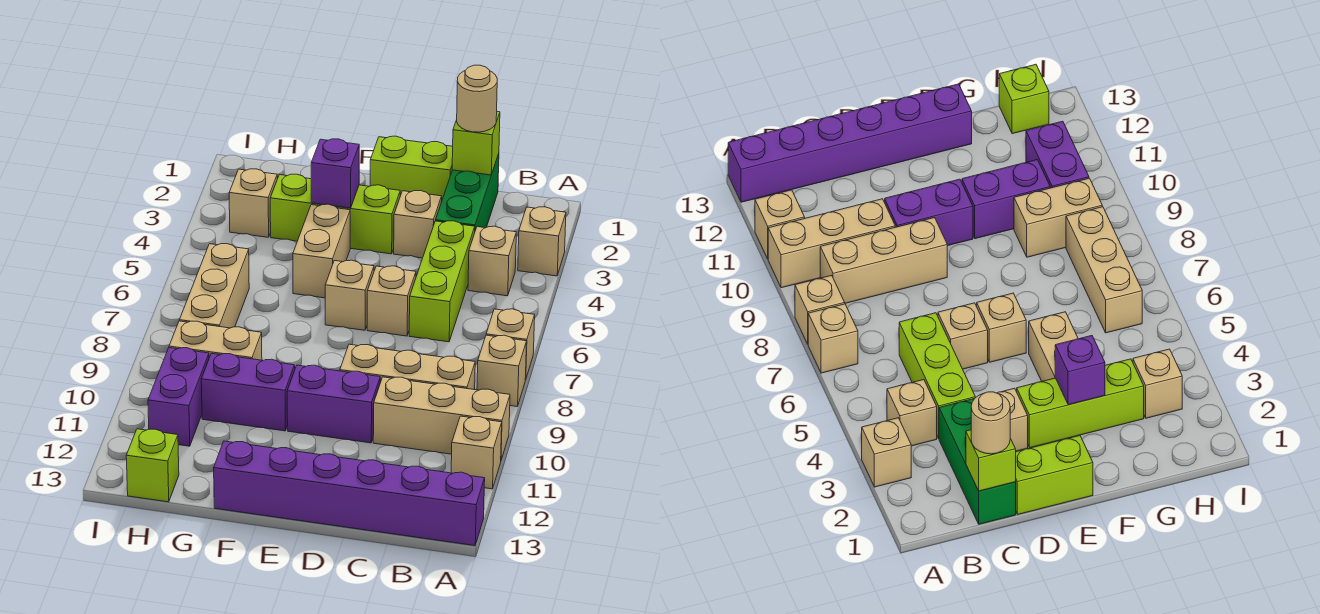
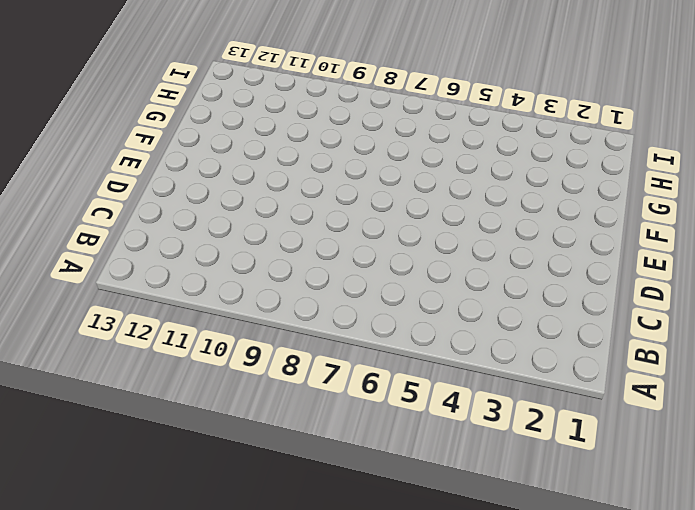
none -> tan brick A3 level 1
none -> tan brick A7 level 1
none -> tan brick A8 level 1

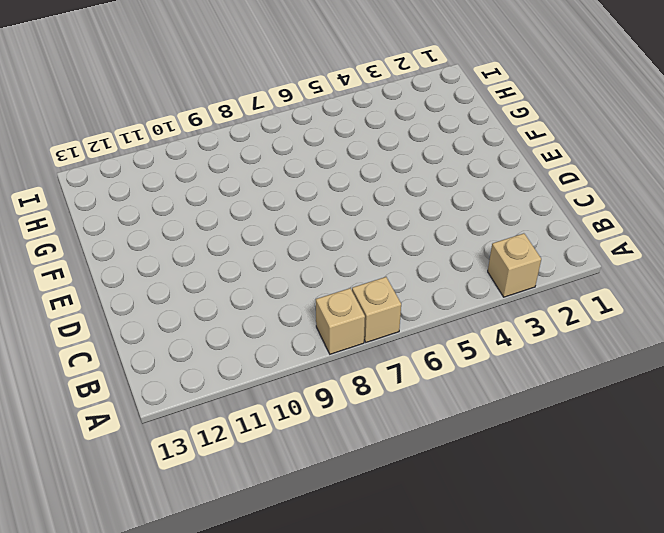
none -> tan brick A10:C10 level 1
none -> tan brick A11 level 1
none -> purple brick A13:F13 level 1

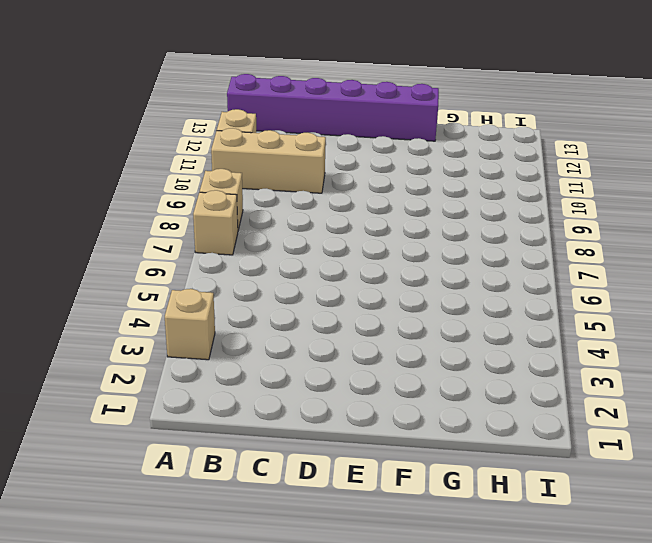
none -> tan brick B4 level 1
none -> tan brick B9:D9 level 1
none -> green brick C1:C3 level 1

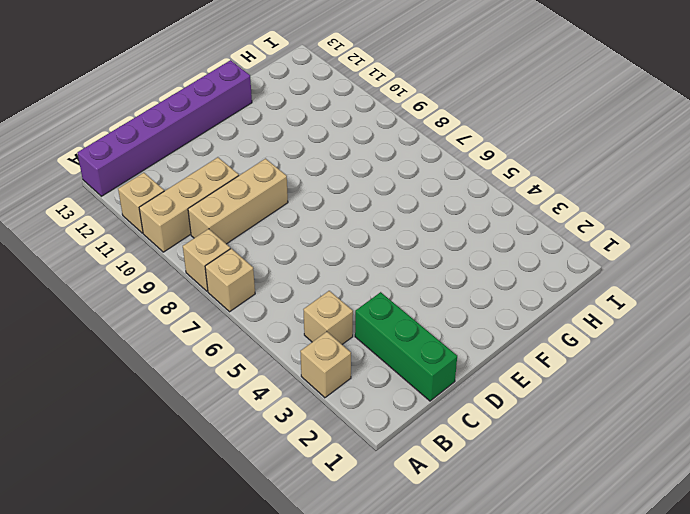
none -> lime brick C4:C6 level 1
none -> lime brick D1:E1 level 1
none -> tan brick D3 level 1

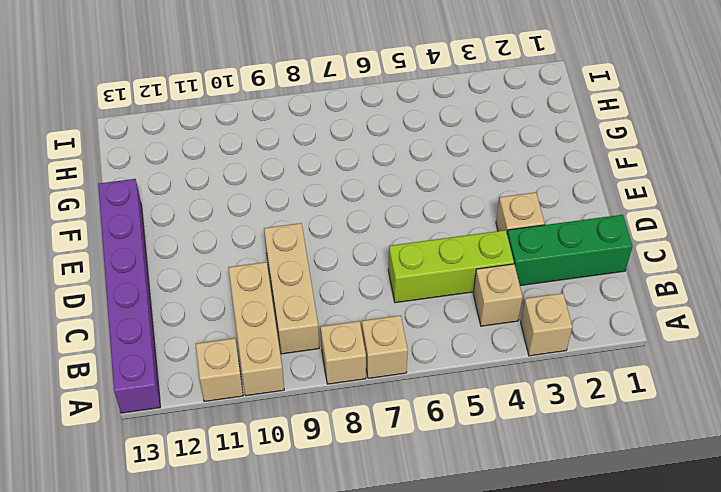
none -> lime brick D1:E1 level 1
none -> tan brick D6 level 1
none -> purple brick D10:E10 level 1

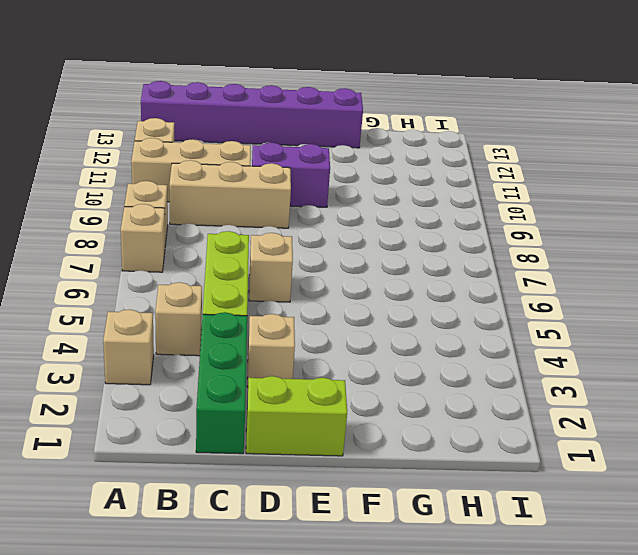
none -> lime brick E3:G3 level 1
none -> tan brick E6 level 1
none -> tan brick F4:F5 level 1

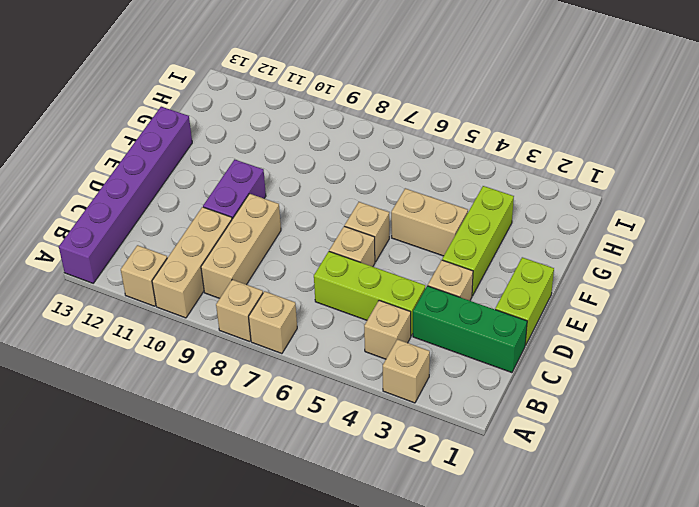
none -> purple brick F10:G10 level 1
none -> tan brick G9:H9 level 1
none -> tan brick H3 level 1

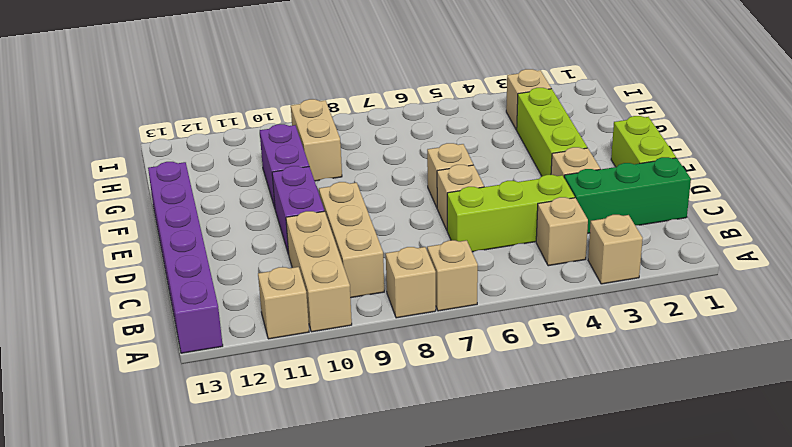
none -> tan brick F4:F5 level 1
none -> tan brick H6:H8 level 1
none -> purple brick H10:H11 level 1

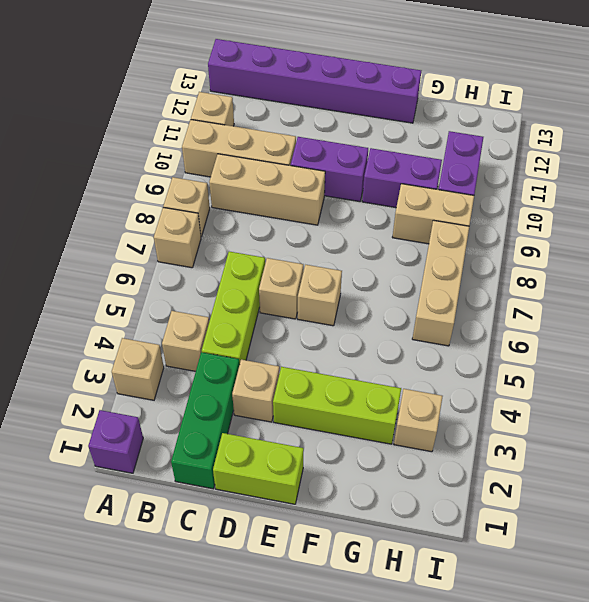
purple brick A1 level 1 -> purple brick F3 level 2
none -> tan brick F4:F5 level 1
none -> lime brick H13 level 1
none -> lime brick C1 level 2

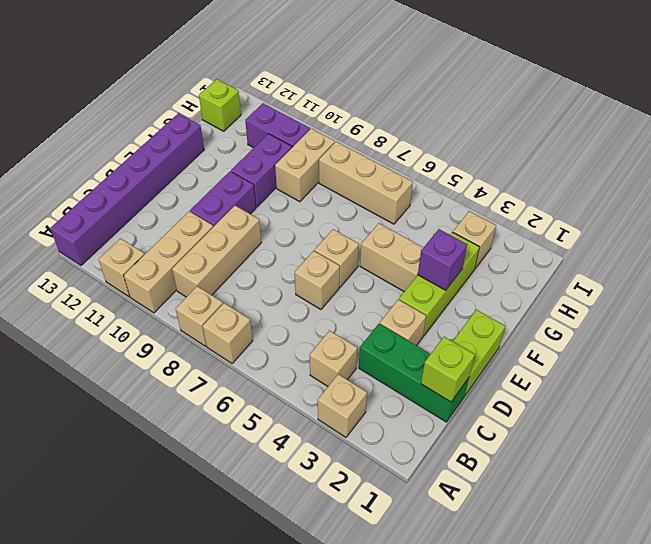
none -> lime brick C4:C6 level 1
none -> tan round brick C1 level 3

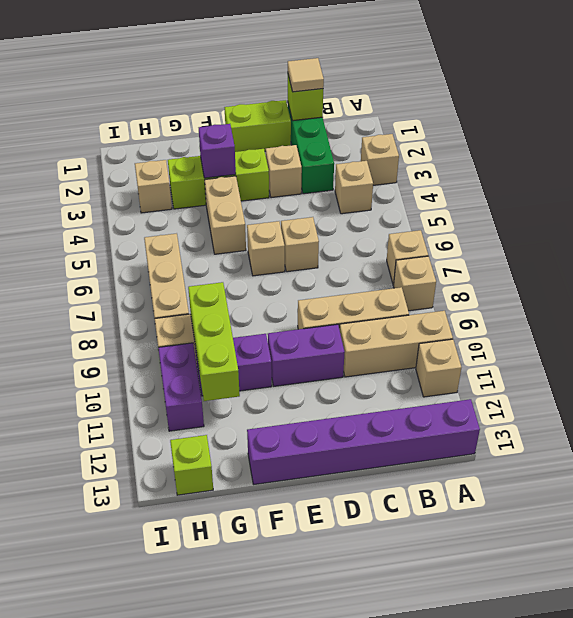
tan tile C1 level 3 -> tan round brick C1 level 3
lime brick G9:G11 level 2 -> lime brick C4:C6 level 1

